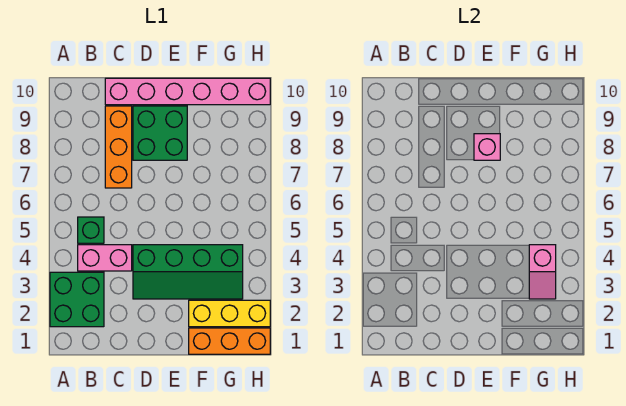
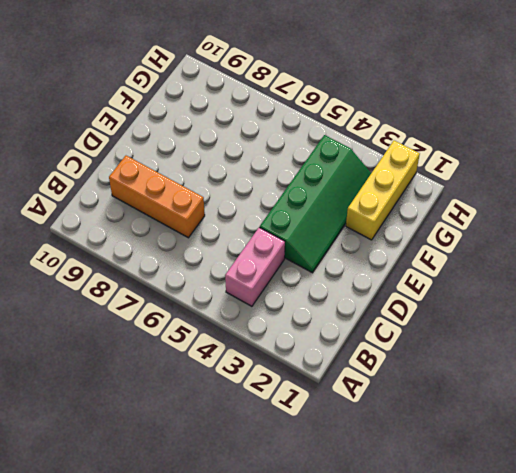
none -> green brick A2:B3 level 1
none -> green brick B5 level 1

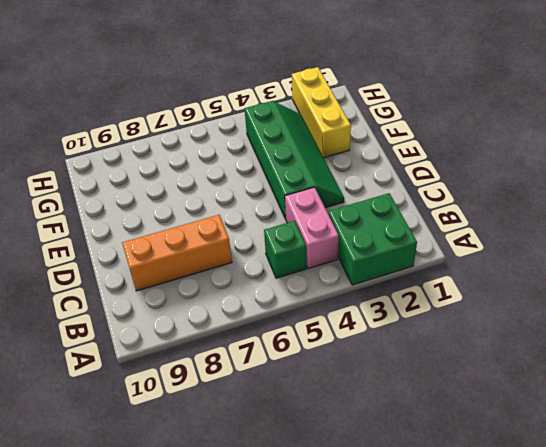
none -> pink brick C10:H10 level 1
none -> green brick D8:E9 level 1

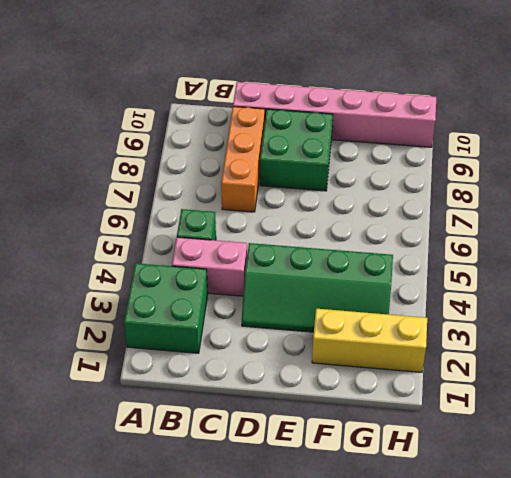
none -> orange brick F1:H1 level 1
none -> pink brick E8 level 2

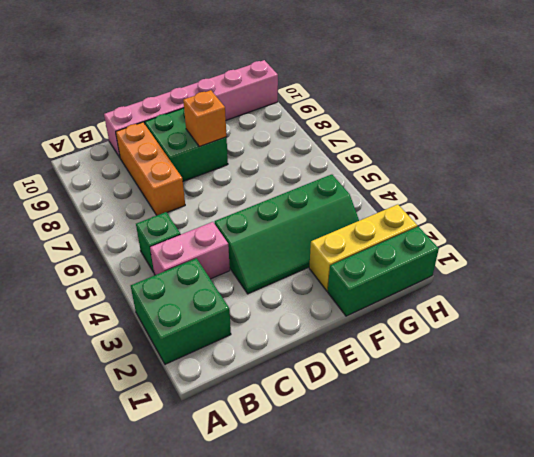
orange brick E8 level 2 -> pink brick E8 level 2
green brick F1:H1 level 1 -> orange brick F1:H1 level 1
none -> pink slope G3:G4 level 2 top 4

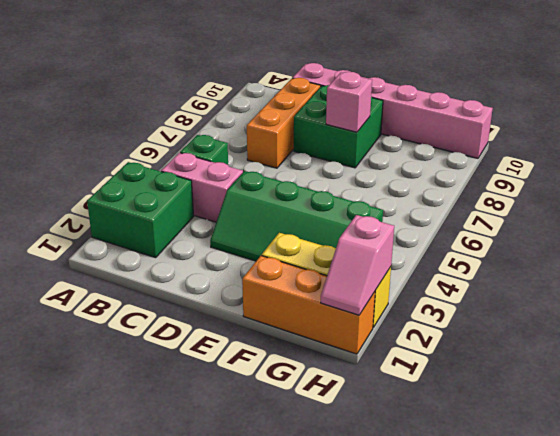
pink slope H1:H2 level 2 top 2 -> pink slope G3:G4 level 2 top 4

